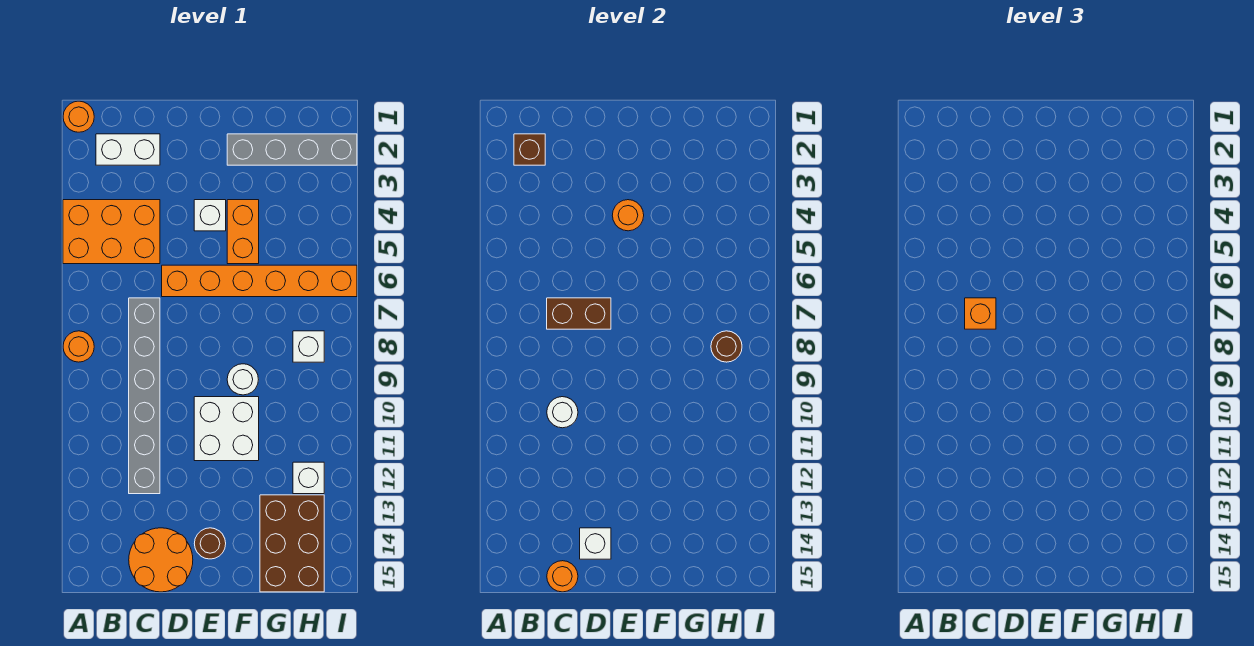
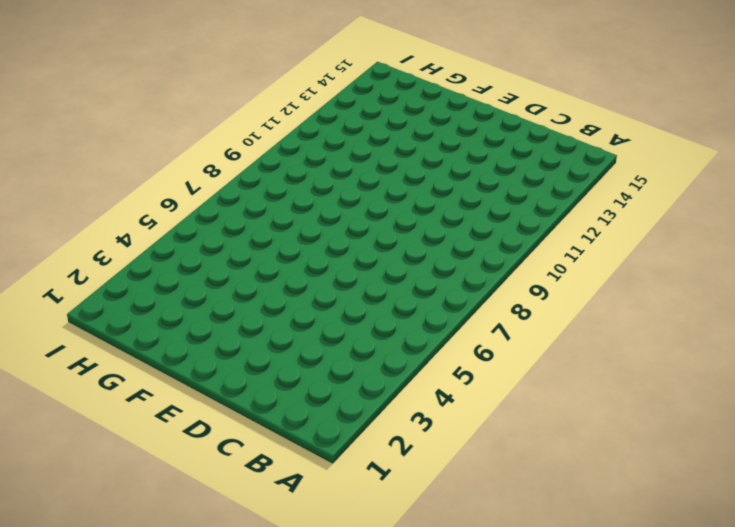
none -> orange round brick A1 level 1
none -> orange brick A4:C5 level 1
none -> orange round brick A8 level 1

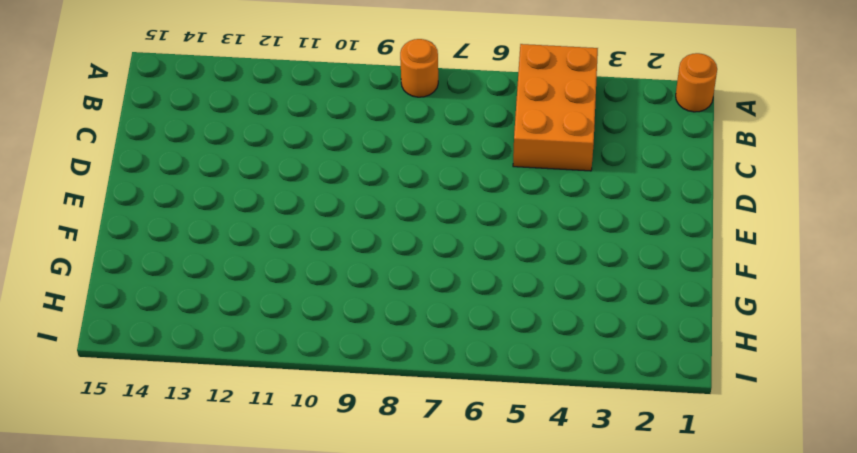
none -> white brick B2:C2 level 1
none -> grey brick C7:C12 level 1
none -> orange round brick C14:D15 level 1

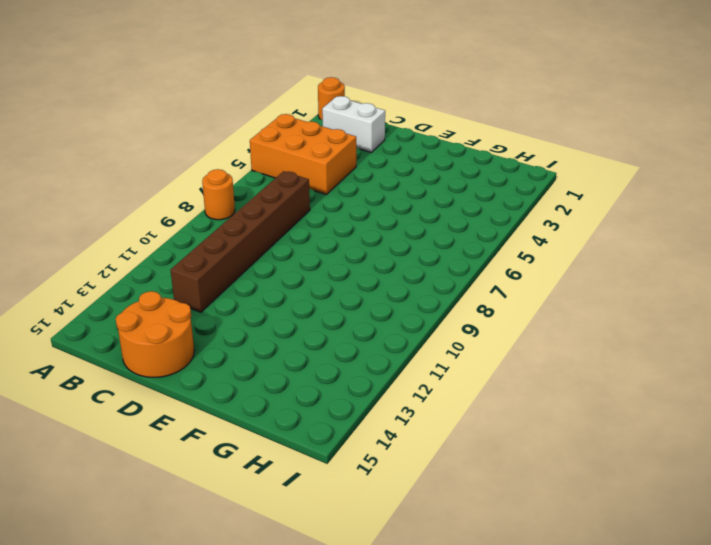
brown brick C7:C12 level 1 -> grey brick C7:C12 level 1
none -> orange brick D6:I6 level 1
none -> white brick E4 level 1
none -> white brick E10:F11 level 1

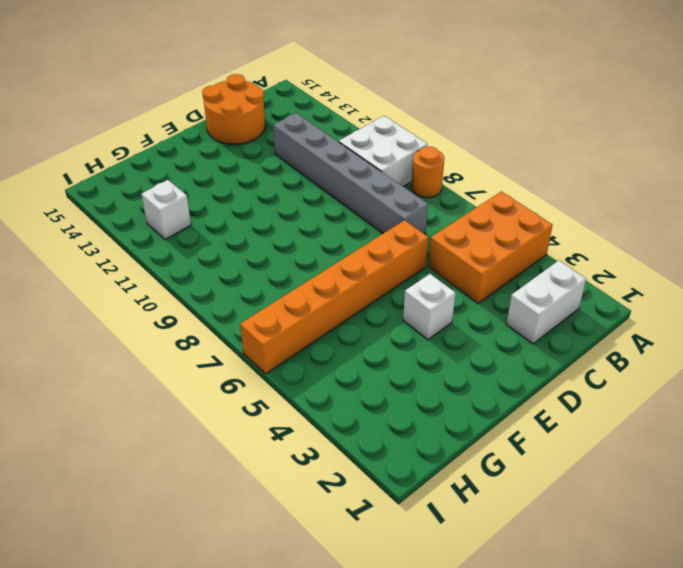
white brick A9:B10 level 1 -> white brick E10:F11 level 1
none -> orange round brick A1 level 1
none -> brown round brick E14 level 1
none -> grey brick F2:I2 level 1

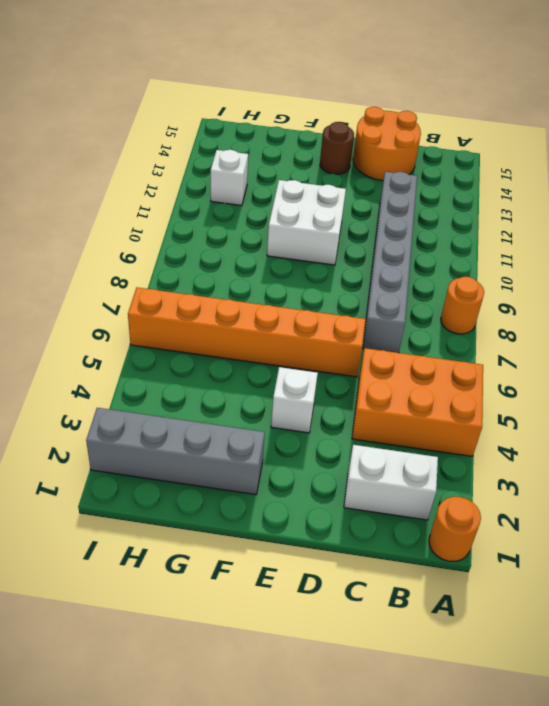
none -> orange brick F4:F5 level 1
none -> white round brick F9 level 1
none -> brown brick G13:H15 level 1

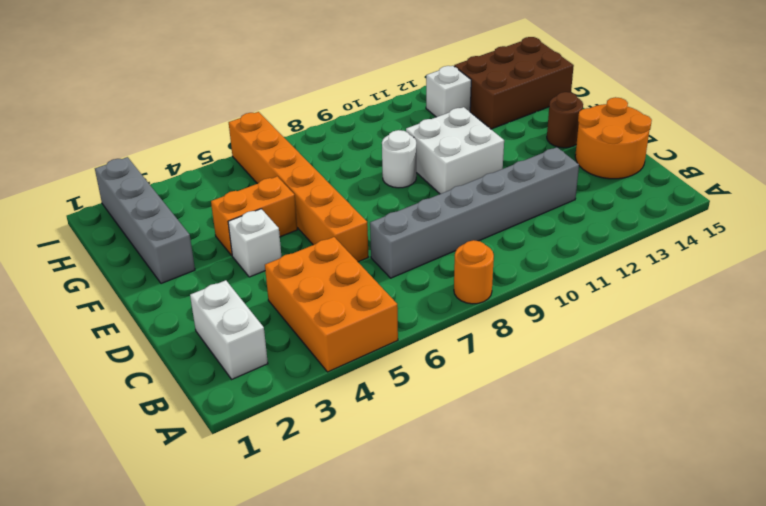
none -> orange round brick A1 level 1
none -> white brick H8 level 1
none -> brown brick B2 level 2

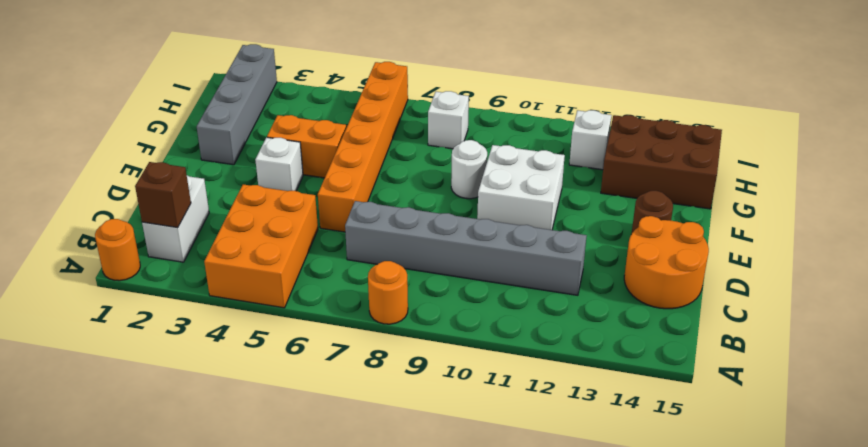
none -> brown brick C7:D7 level 2
none -> white round brick C10 level 2
none -> orange round brick C15 level 2

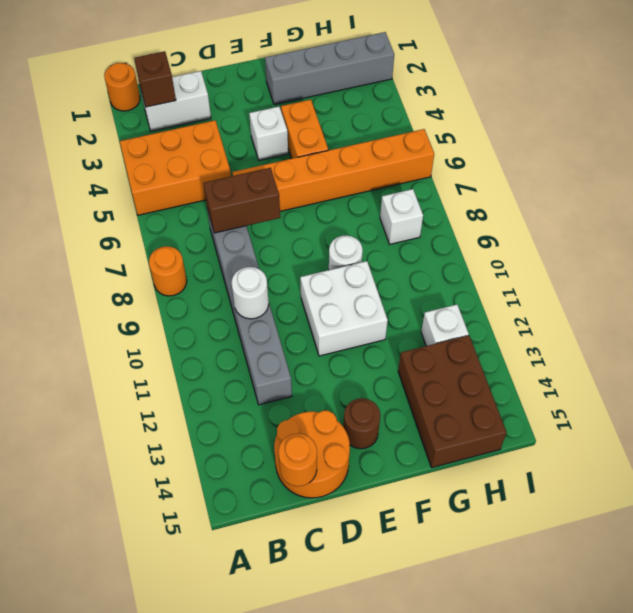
none -> white brick D14 level 2
none -> orange round brick E4 level 2
none -> brown round brick H8 level 2

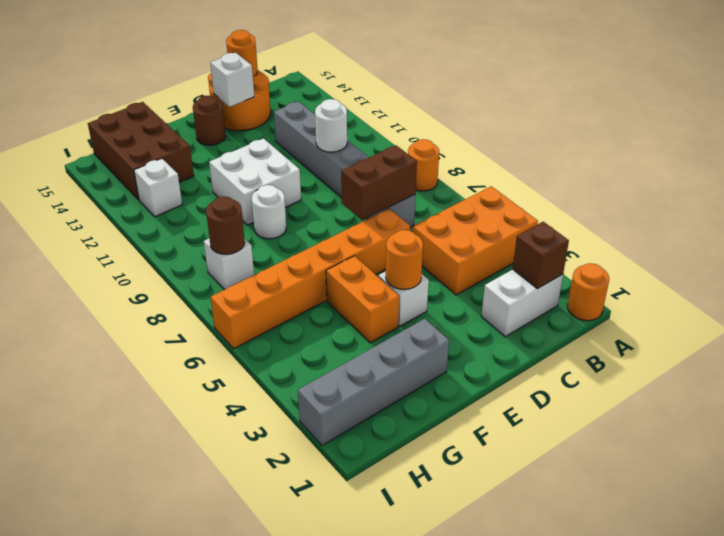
none -> orange brick C7 level 3

